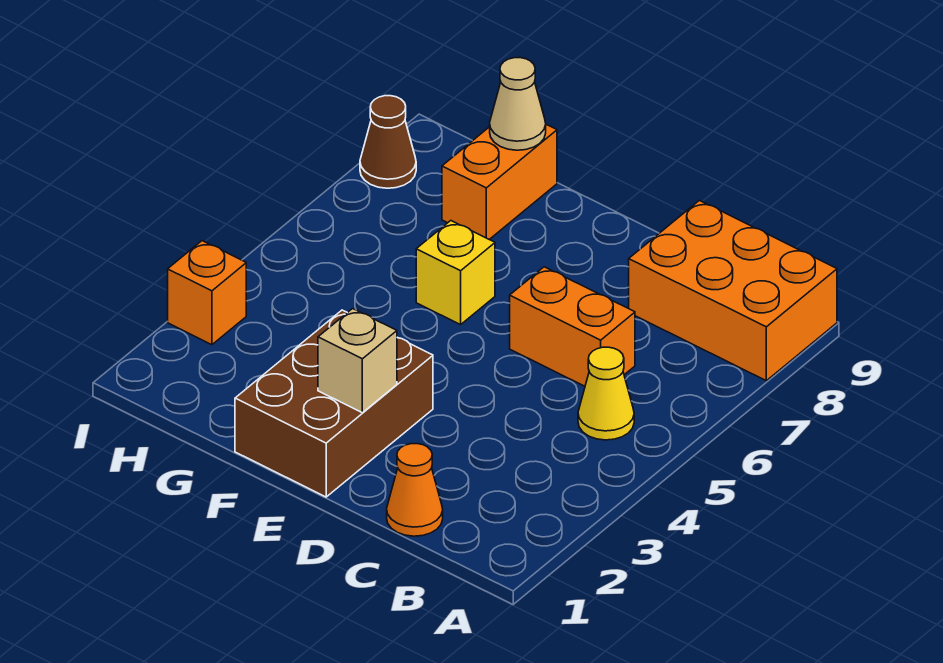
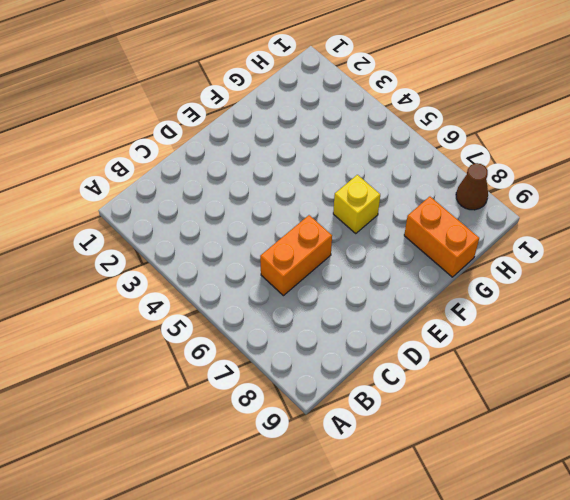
none -> orange brick A8:C9 level 1
none -> yellow cone B5 level 1

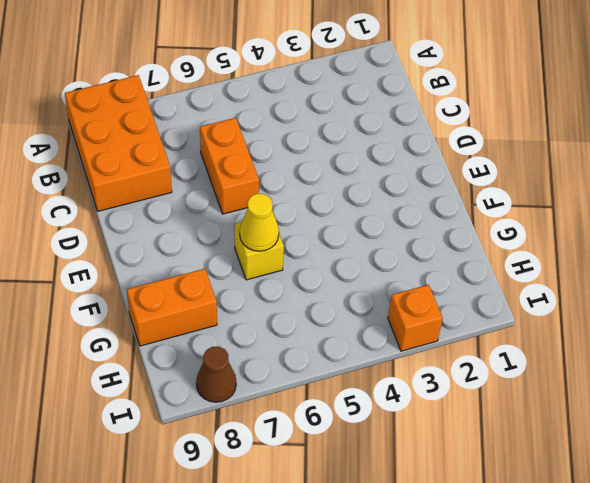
yellow cone F6 level 2 -> yellow cone B5 level 1
none -> orange cone C1 level 1
none -> brown brick E1:F3 level 1

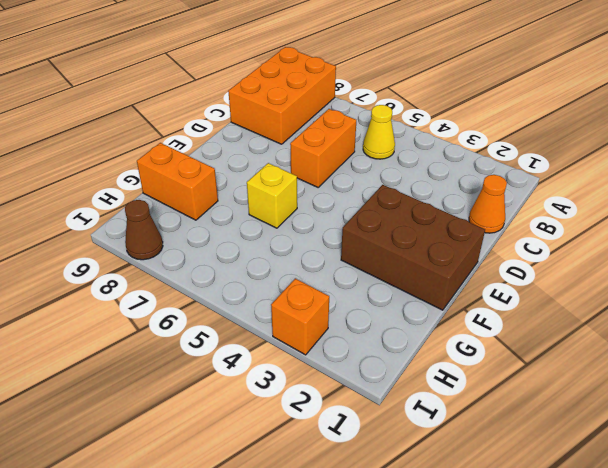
none -> tan brick E2 level 2
none -> tan cone G9 level 2

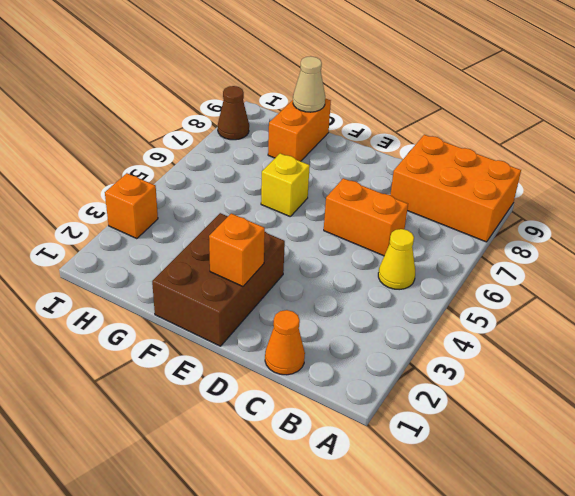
orange brick E2 level 2 -> tan brick E2 level 2

